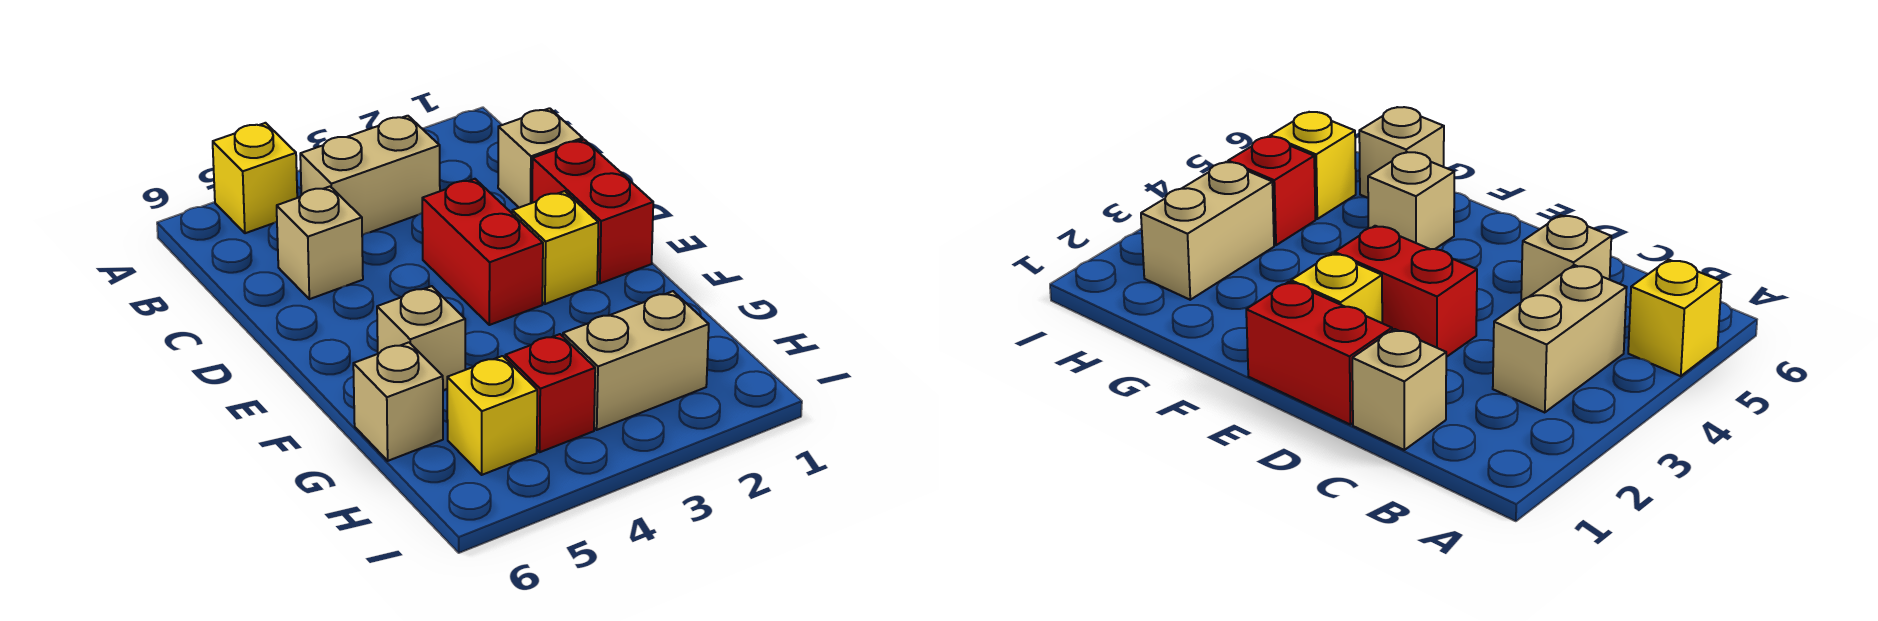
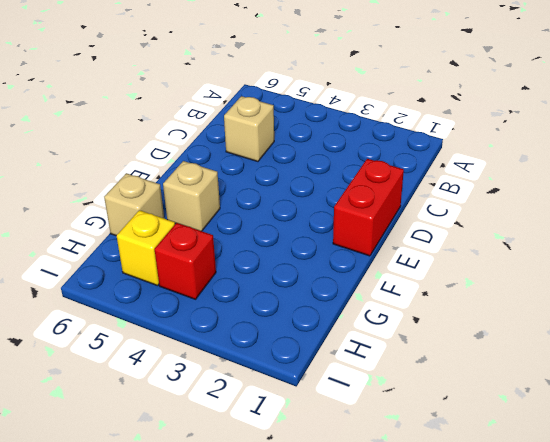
none -> yellow brick A5 level 1
none -> tan brick B3:B4 level 1
none -> tan brick C1 level 1

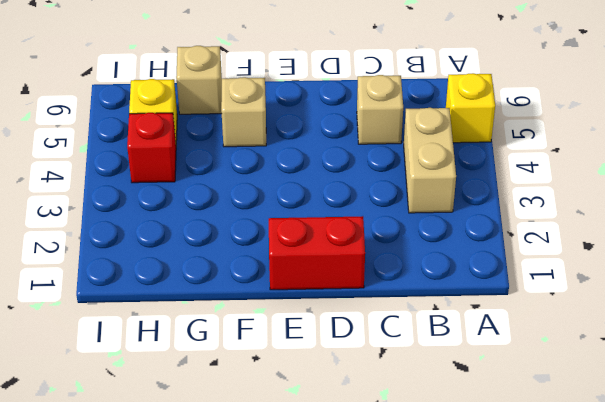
none -> tan brick C1 level 1
none -> red brick D3:E3 level 1
none -> yellow brick E2 level 1

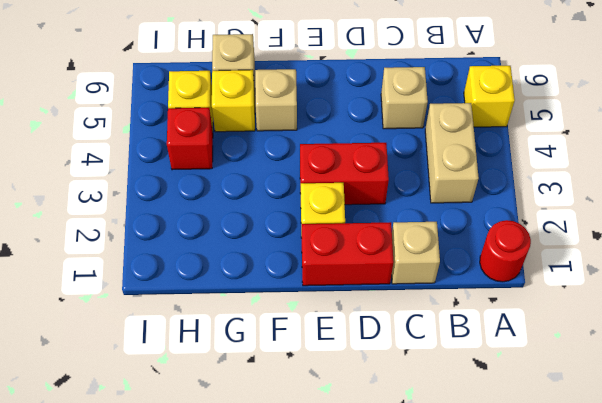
red round brick A1 level 1 -> none
yellow brick G5 level 1 -> none
none -> tan brick H2:H3 level 1

